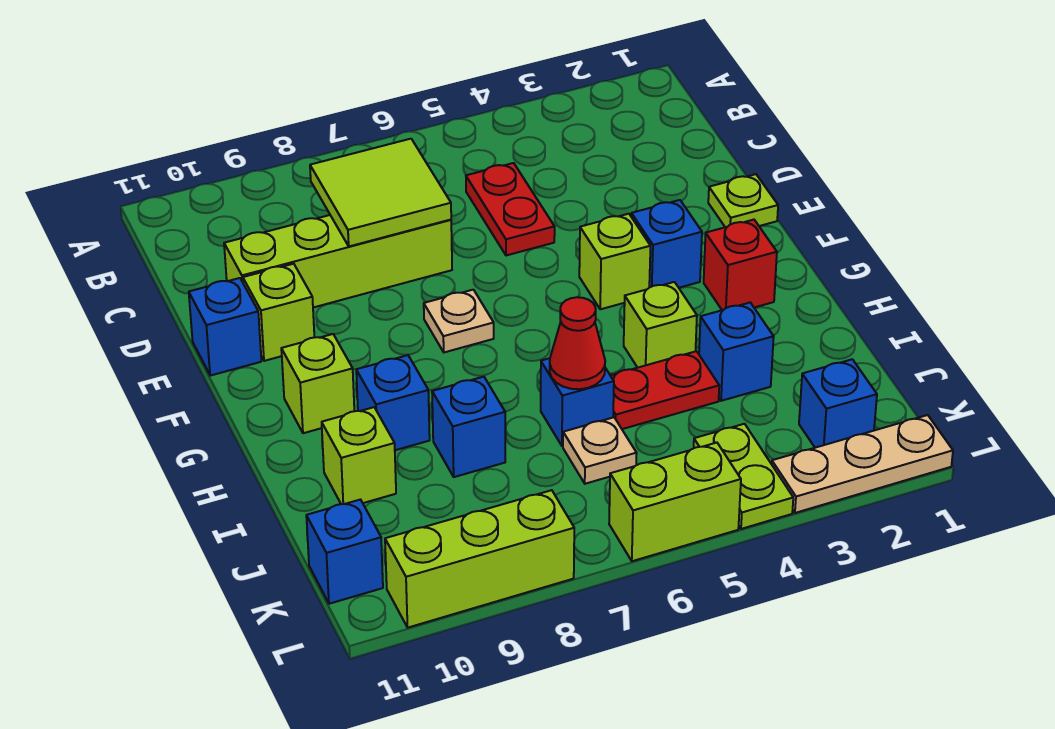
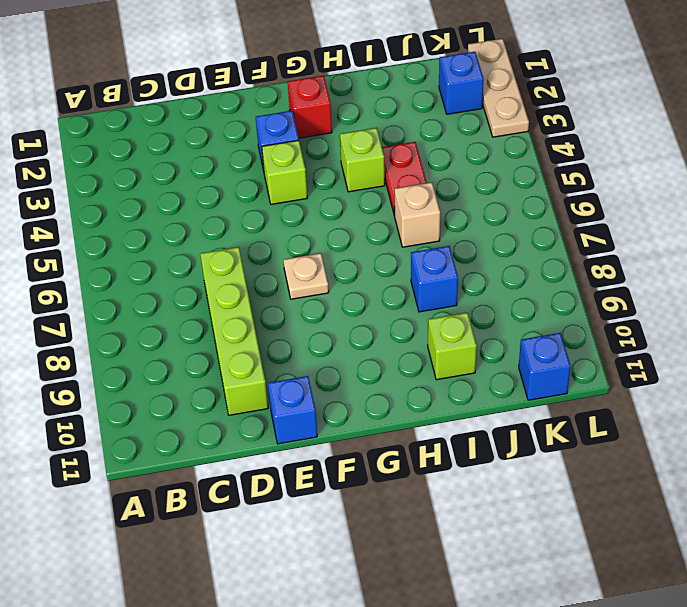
tan brick I6 level 1 -> blue brick I6 level 1
none -> red plate C5:D5 level 1
none -> lime plate E1 level 1
none -> lime brick E10 level 1

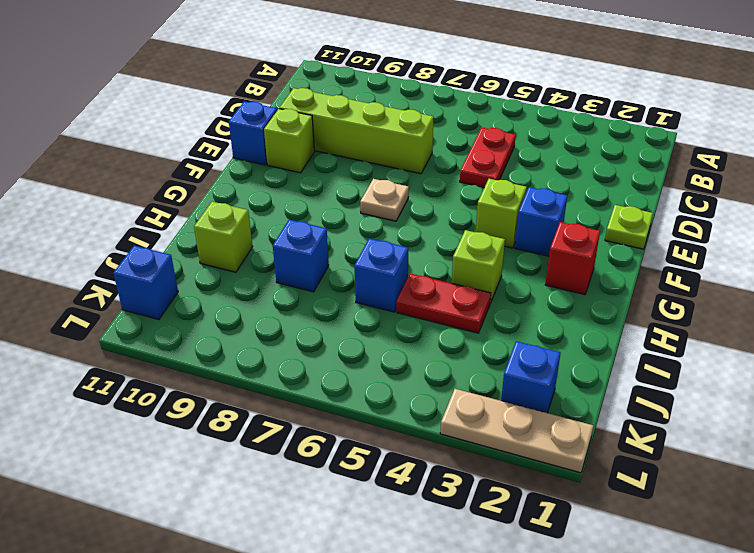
none -> lime brick G10 level 1
none -> blue brick H9 level 1
none -> blue brick I3 level 1

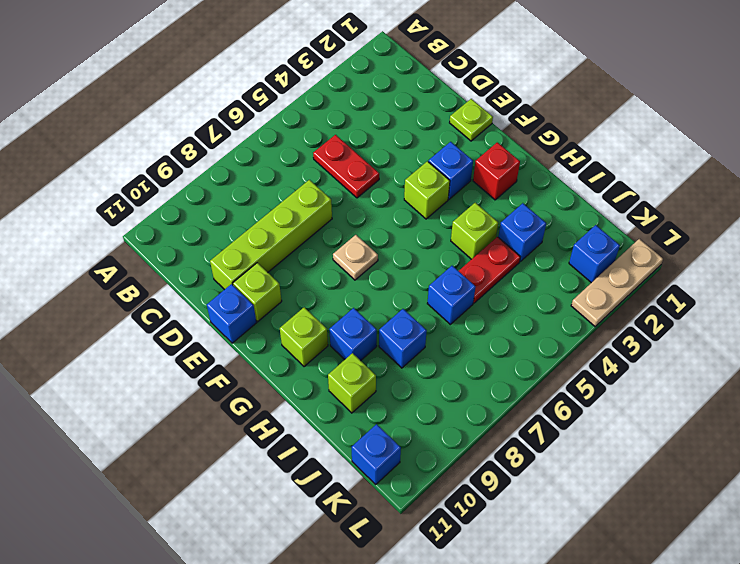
none -> tan plate J6 level 1
none -> lime plate K4:L4 level 1
none -> lime brick L5:L6 level 1

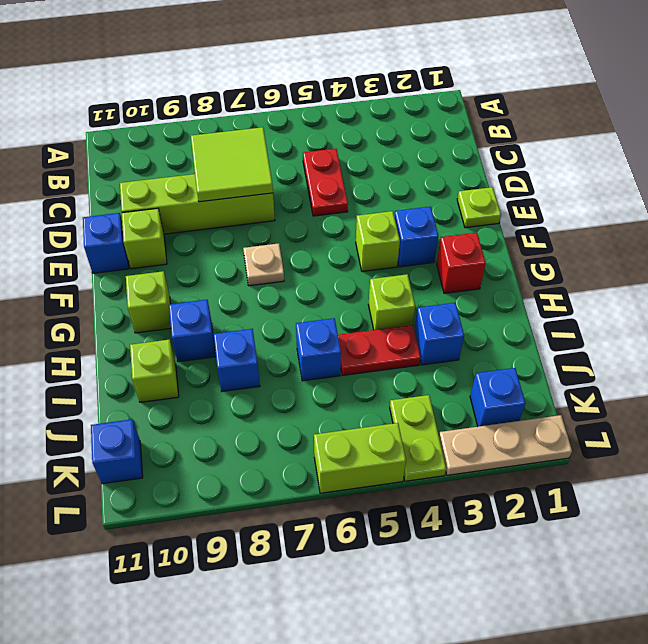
none -> tan plate J6 level 1
none -> lime brick L8:L10 level 1
none -> red cone I6 level 2

